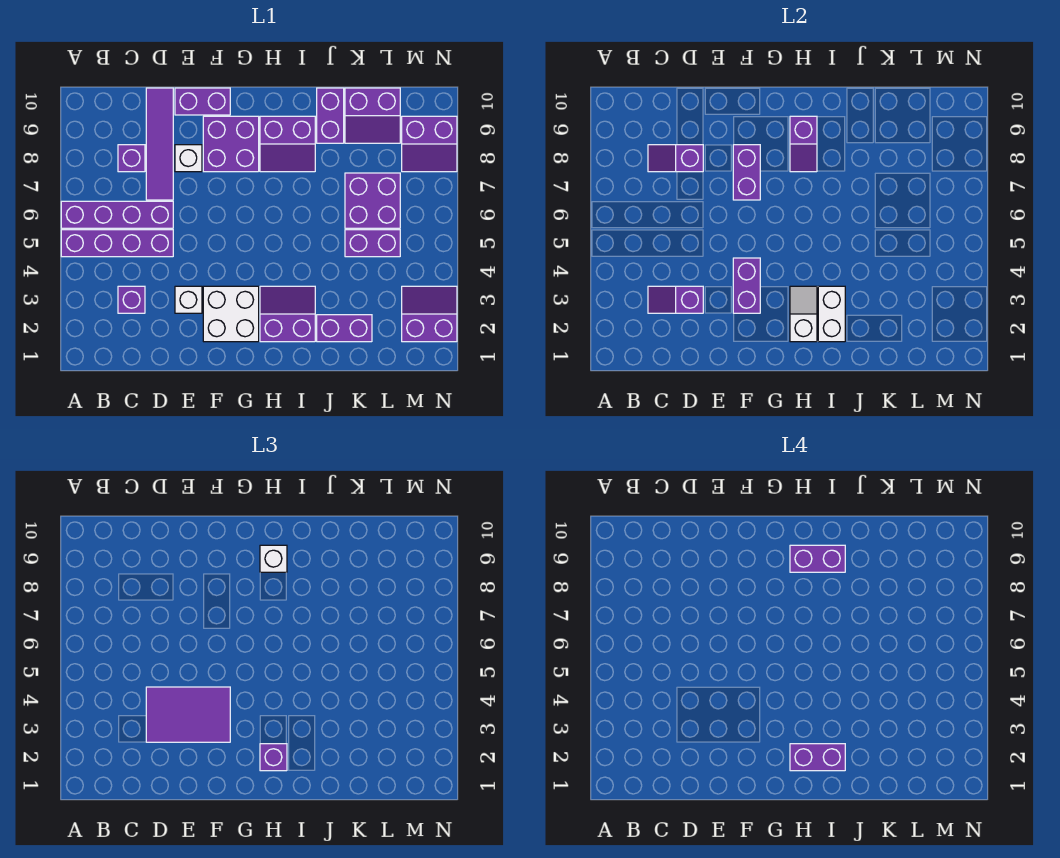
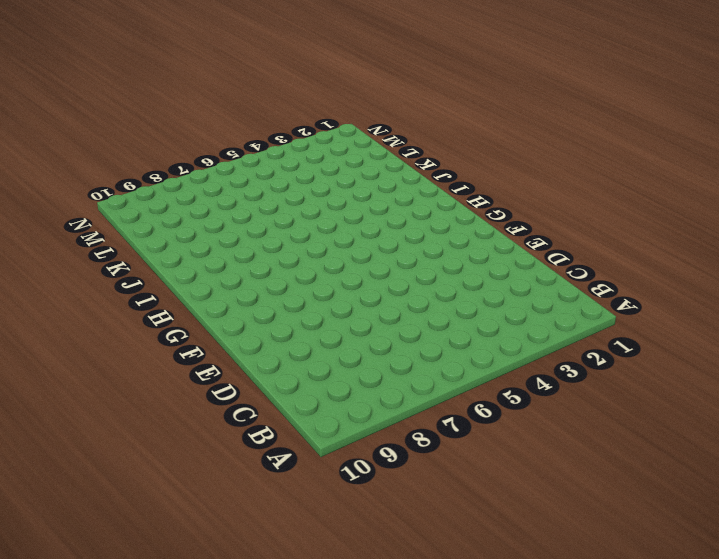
none -> purple brick A5:D5 level 1
none -> purple brick A6:D6 level 1
none -> purple brick C3 level 1
none -> purple brick C8 level 1

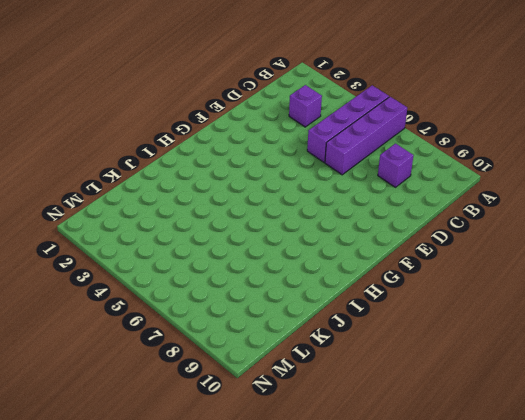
none -> purple tile D7:D10 level 1
none -> white brick E3 level 1
none -> white brick E8 level 1
none -> purple brick E10:F10 level 1

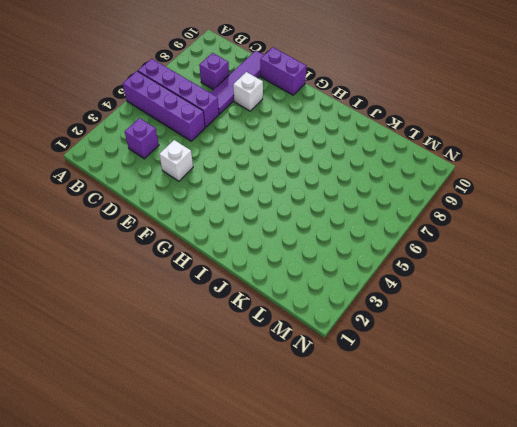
none -> white brick F2:G3 level 1
none -> purple brick F8:G9 level 1
none -> purple slope H2:I3 level 1 top 2
none -> purple slope H8:I9 level 1 top 9

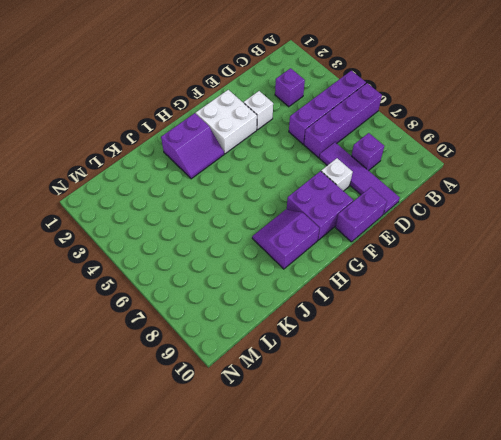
none -> purple brick J2:K2 level 1
none -> purple brick J9:J10 level 1
none -> purple brick K5:L5 level 1
none -> purple brick K6:L7 level 1

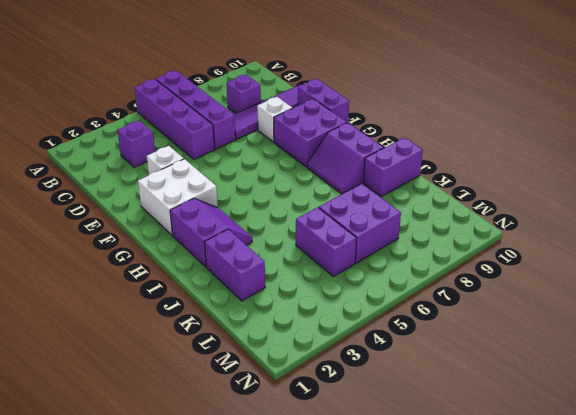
none -> purple slope K9:L10 level 1 top 10
none -> purple slope M2:N3 level 1 top 2
none -> purple slope M8:N9 level 1 top 9
none -> purple slope C3:D3 level 2 top D

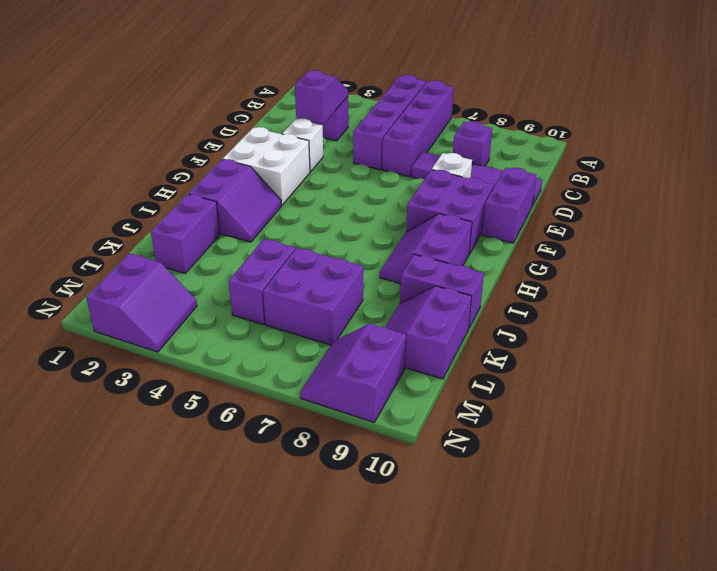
none -> purple slope C8:D8 level 2 top D
none -> purple brick F3:F4 level 2
none -> purple brick F7:F8 level 2
none -> white slope H2:H3 level 2 top 2

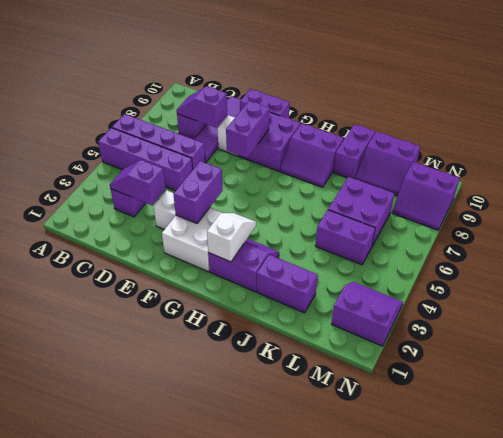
none -> purple slope H8:H9 level 2 top 9
none -> white brick I2:I3 level 2
none -> purple tile D3:F4 level 3
none -> purple brick H2 level 3

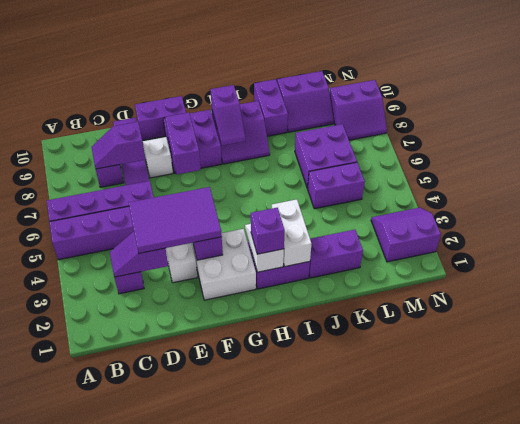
none -> white brick H9 level 3
none -> purple brick H2:I2 level 4
none -> purple brick H9:I9 level 4

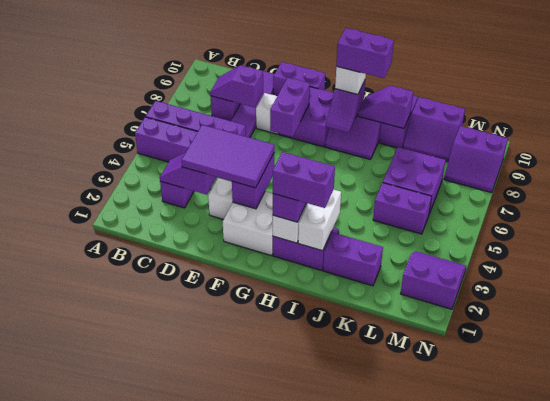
purple slope I9:J9 level 2 top J -> none

